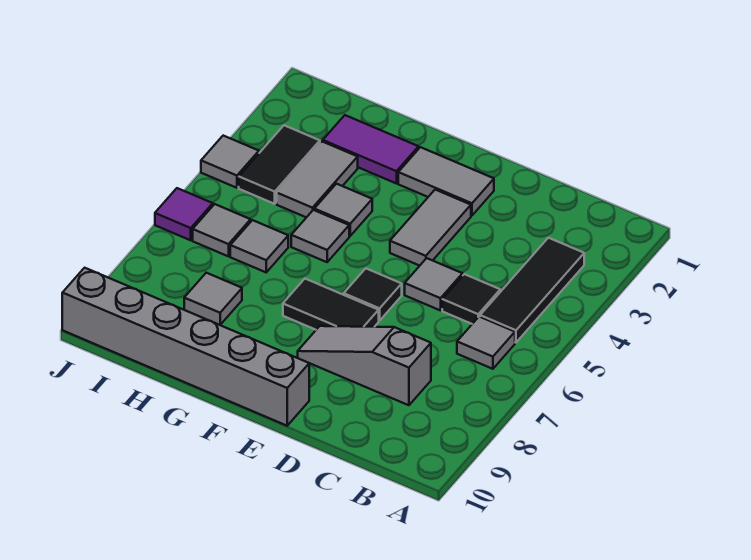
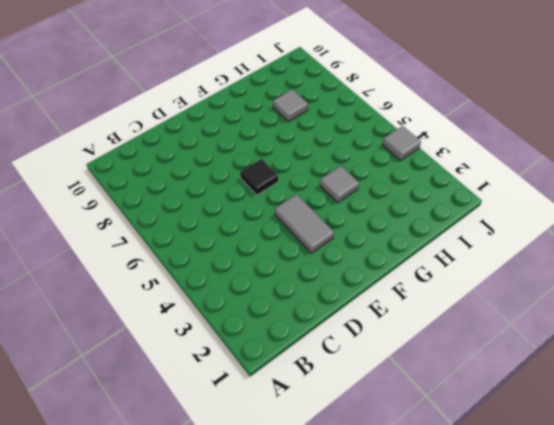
none -> black tile B3:B5 level 1
none -> grey tile B6 level 1
none -> black tile C5 level 1

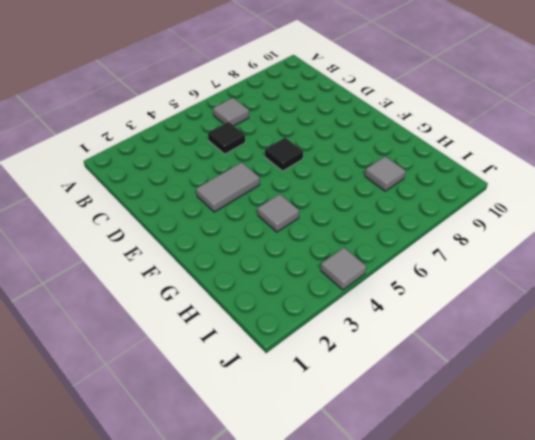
none -> black tile B3:B5 level 1
none -> grey slope C8:E8 level 1 top C
none -> grey tile D5 level 1

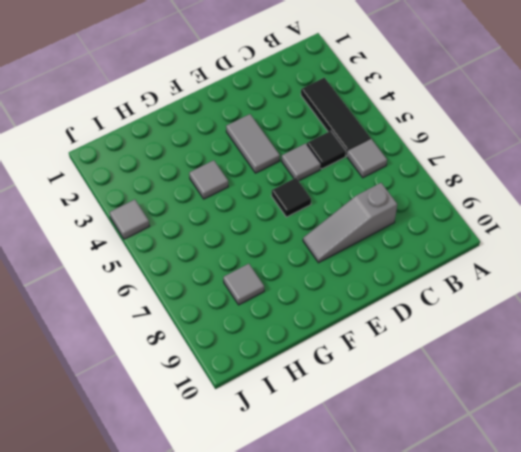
none -> grey tile E2:F2 level 1
none -> black tile E7:F7 level 1
none -> grey brick E10:J10 level 1

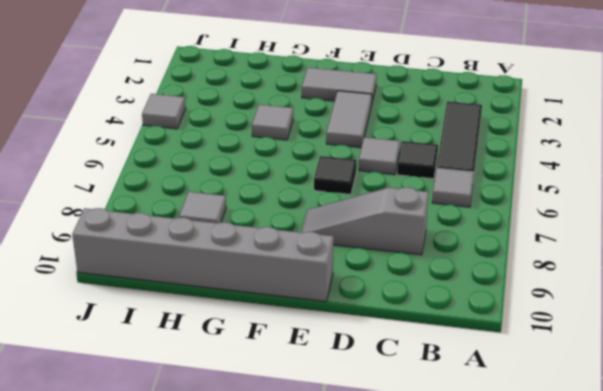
none -> black tile E7:F7 level 1
none -> purple tile G2:H2 level 1
none -> grey tile G5 level 1

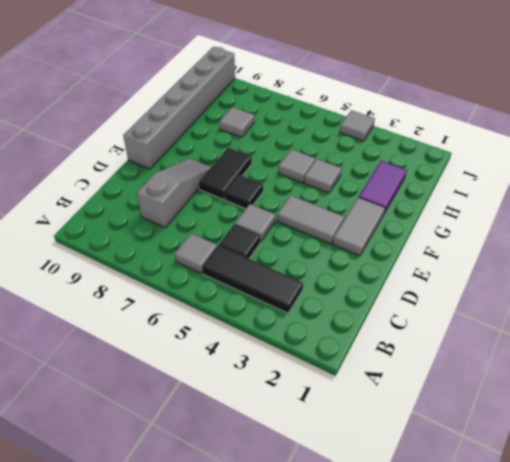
none -> grey tile H3:H4 level 1
none -> grey tile H6 level 1
none -> black tile I3:I4 level 1

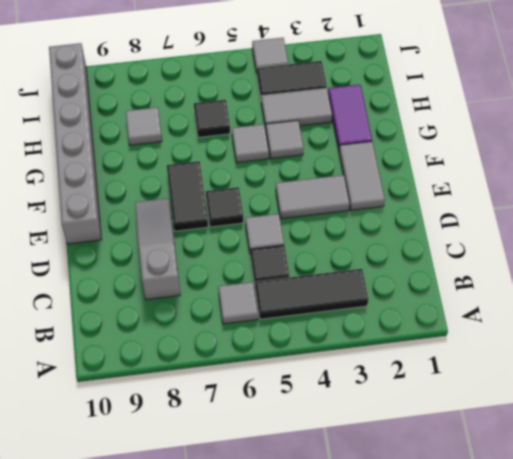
black tile H6 level 1 -> grey tile H6 level 1
none -> grey tile I6 level 1
none -> purple tile J6 level 1

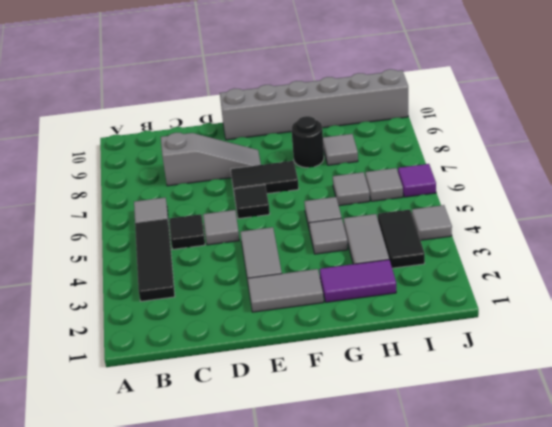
black round brick G8 level 1 -> none

